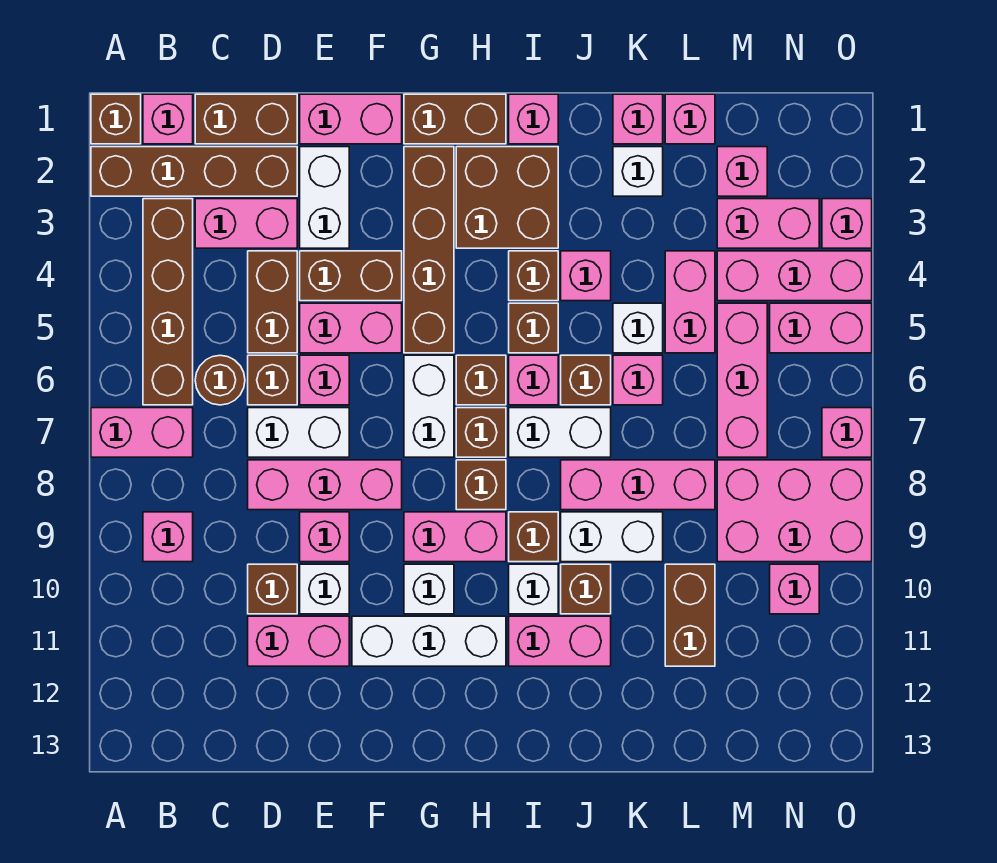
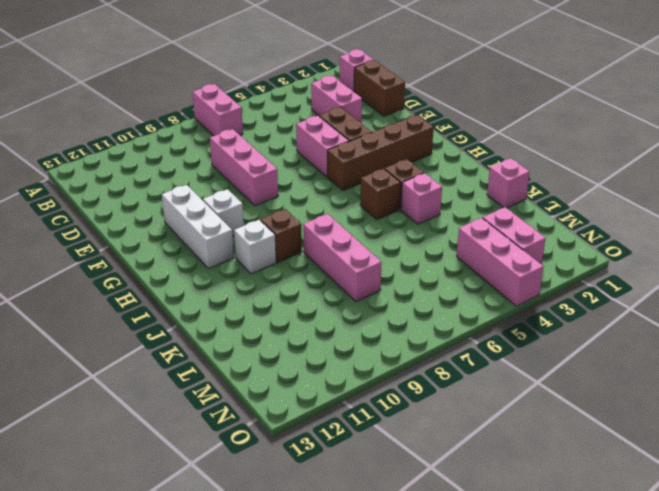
none -> brown brick A1 level 1
none -> brown brick A2:D2 level 1
none -> brown brick B3:B6 level 1
none -> pink brick B9 level 1

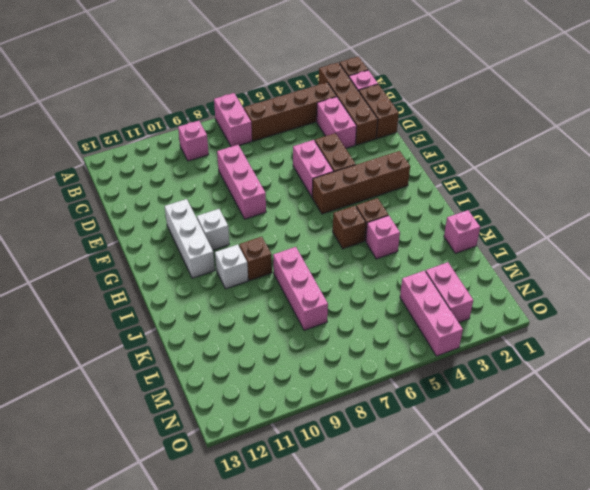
none -> brown round brick C6 level 1
none -> brown brick D4:D5 level 1
none -> brown brick D6 level 1
none -> white brick D7:E7 level 1

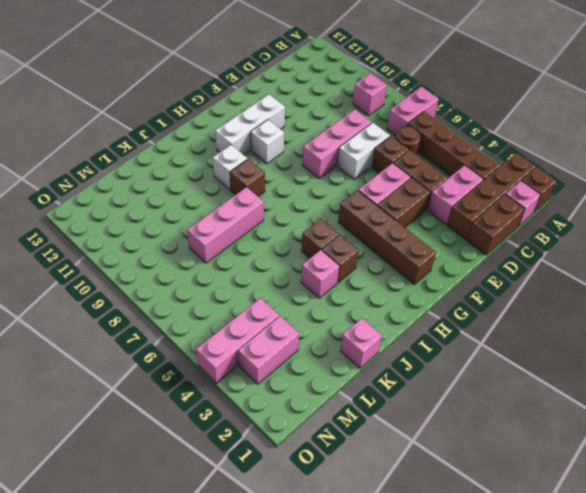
none -> brown brick D10 level 1
none -> pink brick D11:E11 level 1
none -> pink brick E1:F1 level 1
none -> white brick E2:E3 level 1

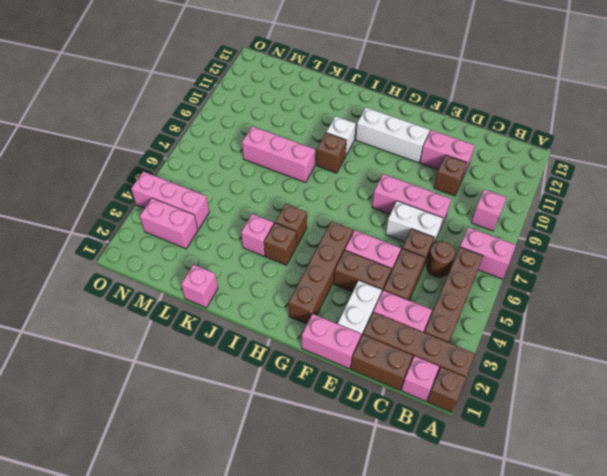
none -> pink brick E6 level 1
none -> pink brick E9 level 1
none -> white brick E10 level 1
none -> brown brick G1:H1 level 1

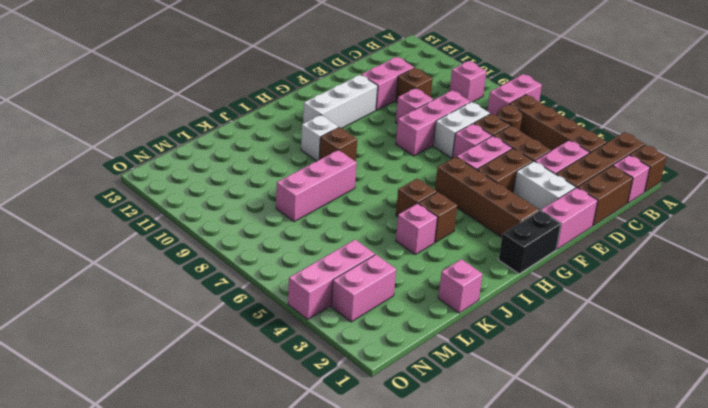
black brick G1:H1 level 1 -> brown brick G1:H1 level 1
none -> white brick E10 level 1
none -> white brick G6:G7 level 1
none -> pink brick G9:H9 level 1
none -> white brick G10 level 1

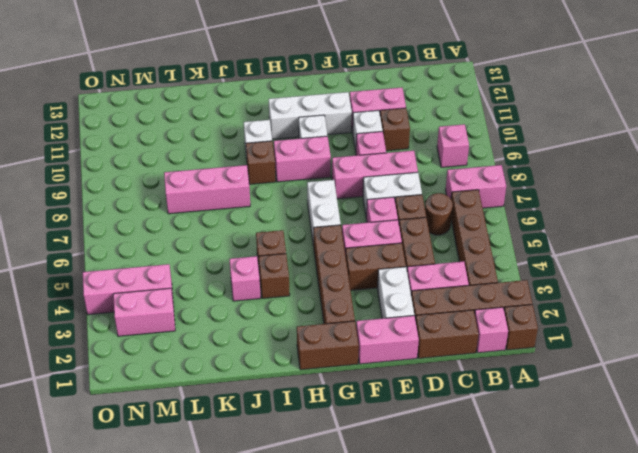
none -> brown brick H2:I3 level 1
none -> brown brick H6 level 1
none -> brown brick H7 level 1
none -> brown brick H8 level 1

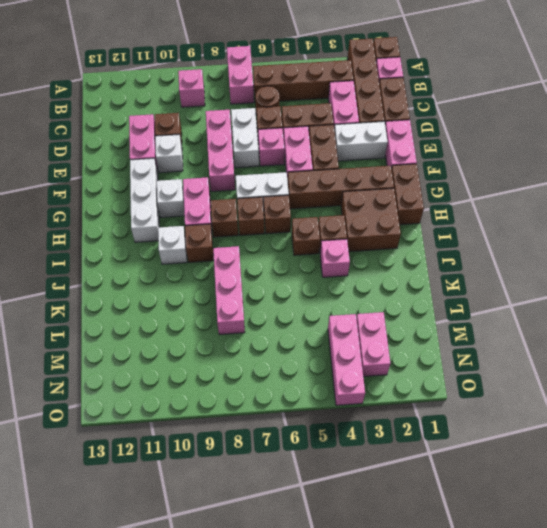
none -> pink brick E9 level 1
none -> pink brick I1 level 1
none -> pink brick I6 level 1
none -> white brick I7:J7 level 1

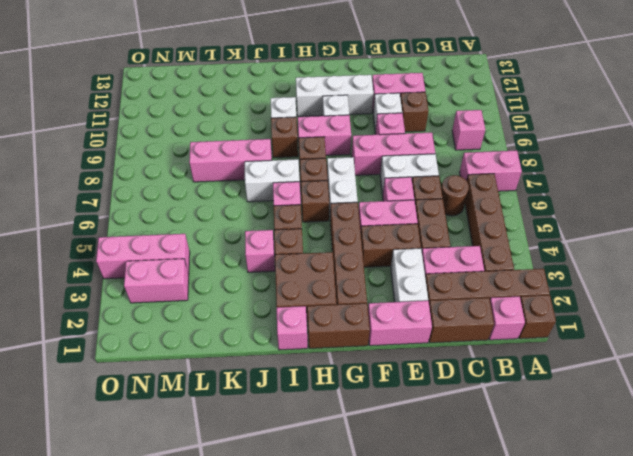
none -> pink brick I11:J11 level 1
none -> brown brick J6 level 1
none -> white brick J9:K9 level 1
none -> brown brick J10 level 1

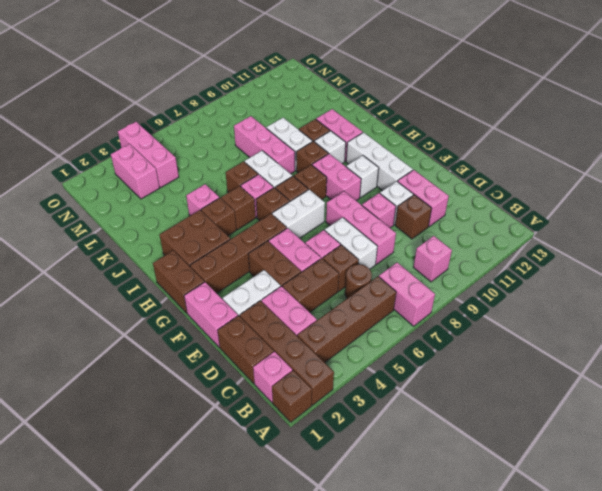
none -> pink brick I1 level 1
none -> pink brick K1 level 1
none -> white brick K2 level 1
none -> white brick K5 level 1

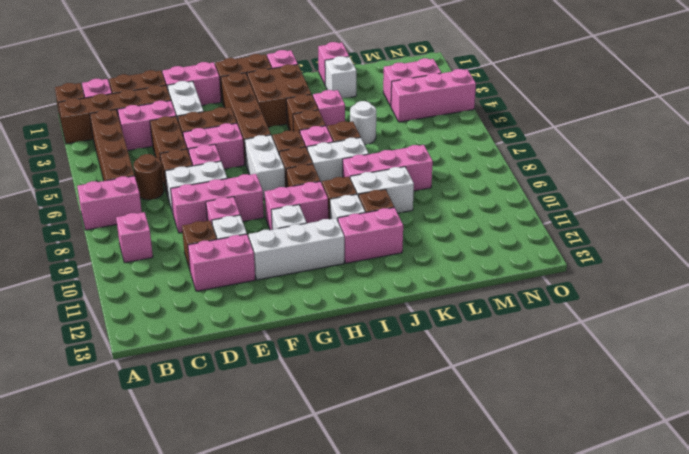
white round brick K5 level 1 -> white brick K5 level 1
none -> pink brick K6 level 1
none -> pink brick L1 level 1
none -> pink brick L4:L5 level 1
none -> brown brick L10:L11 level 1

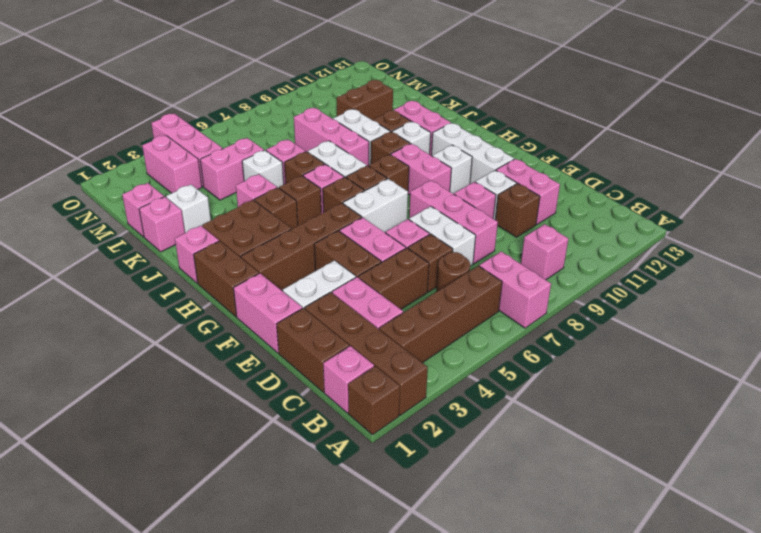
none -> pink brick M2 level 1
none -> pink brick M5:M7 level 1
none -> pink brick M8:O9 level 1
none -> pink brick N5:O5 level 1

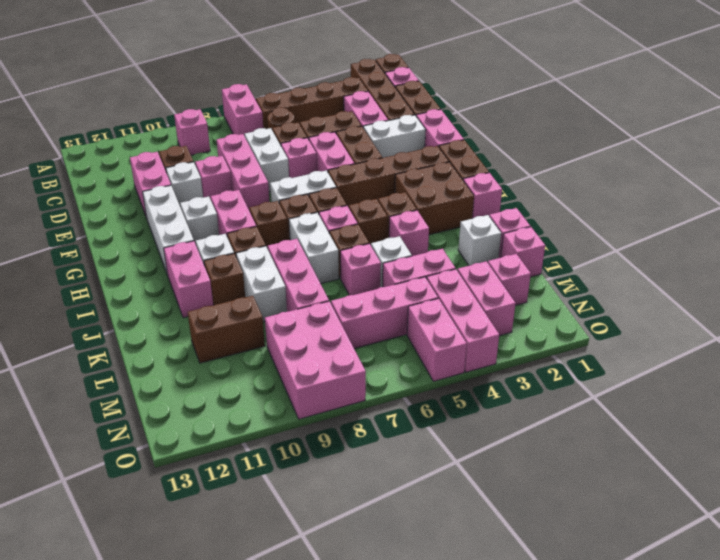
none -> pink brick N10 level 1
none -> pink brick O3 level 1
none -> pink brick O7 level 1

